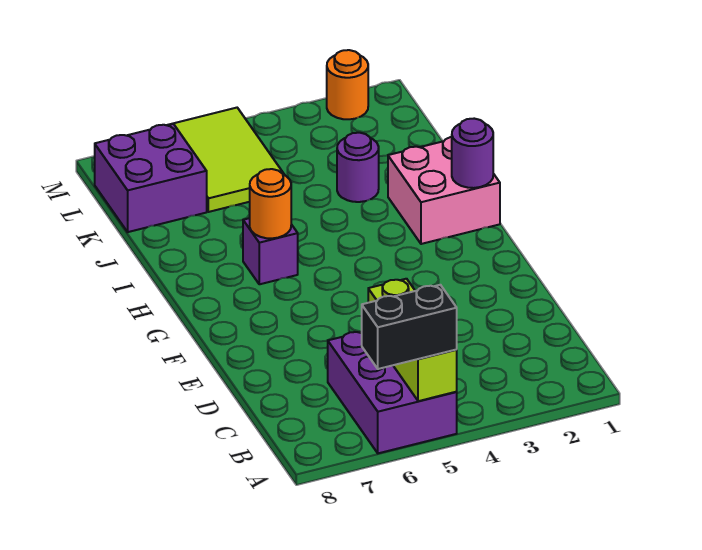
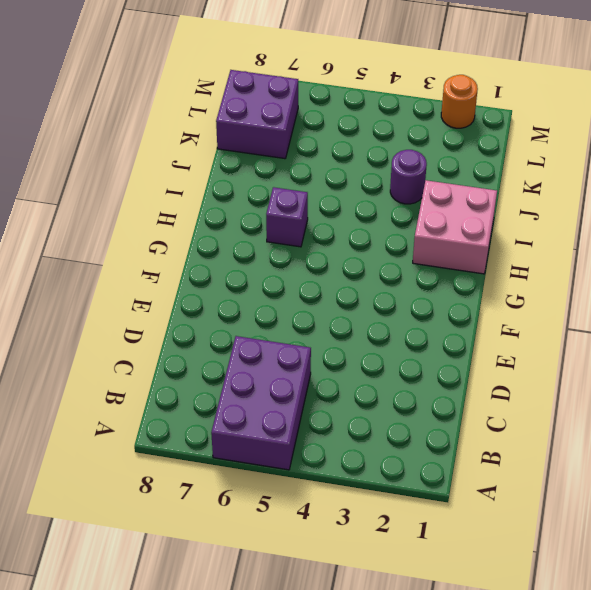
none -> lime tile K5:M6 level 1
none -> lime brick A5:C5 level 2

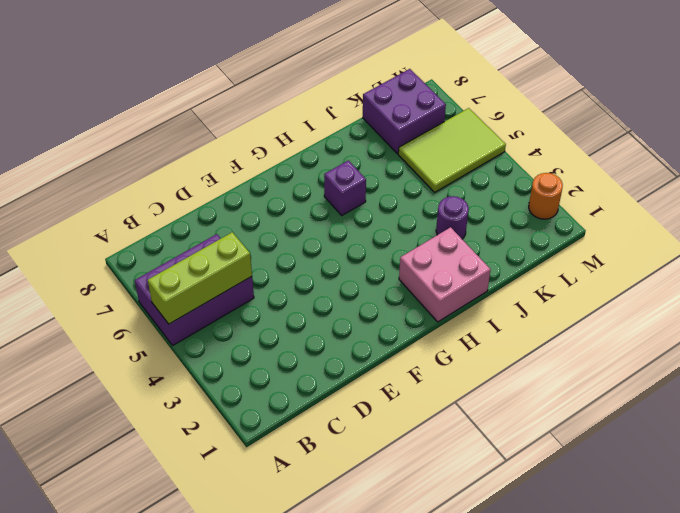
none -> purple round brick H1 level 2
none -> orange round brick H6 level 2

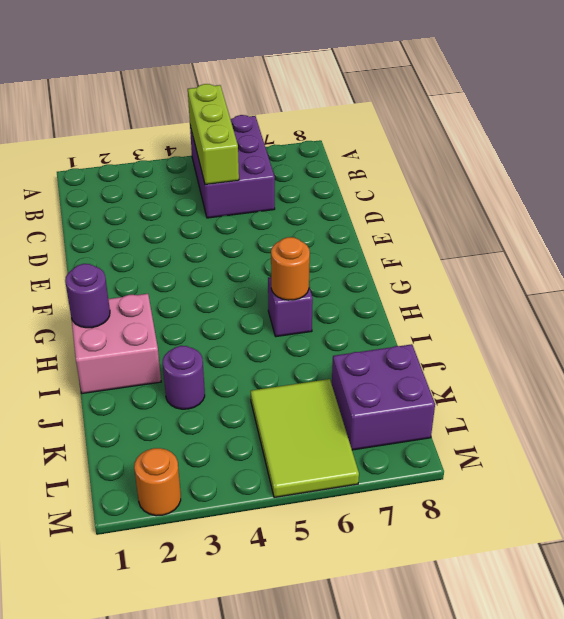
none -> black brick A5:A6 level 3

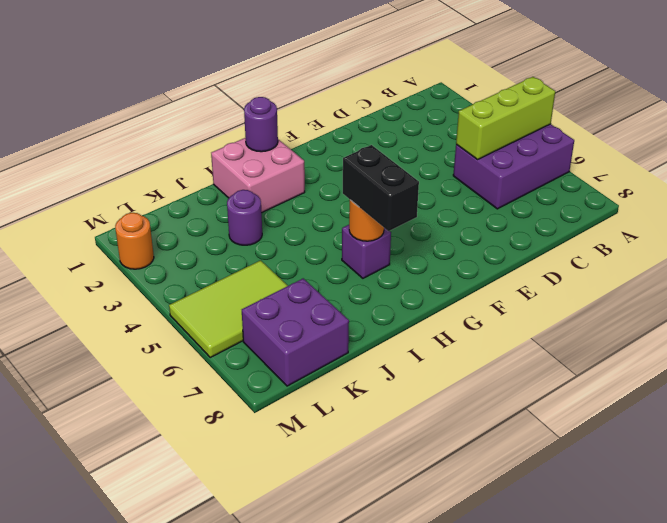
black brick H6:H7 level 3 -> black brick A5:A6 level 3

